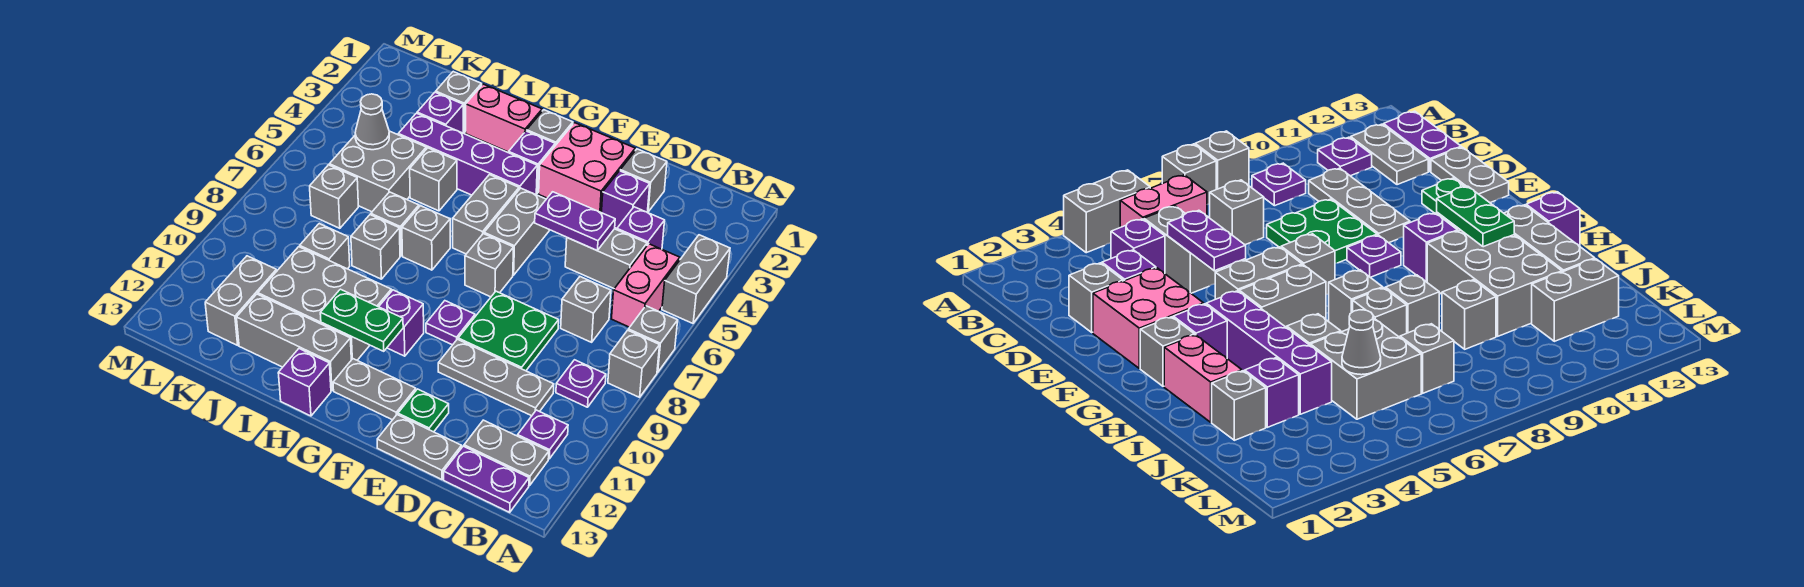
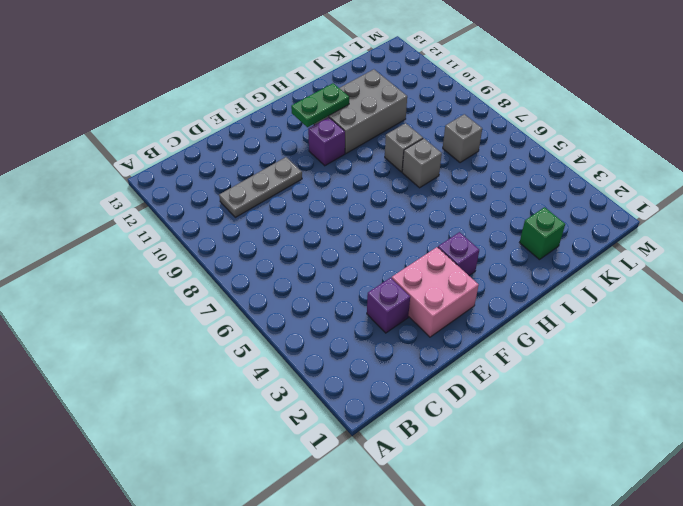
green brick J2 level 1 -> grey brick J2 level 1
none -> grey brick A4:A5 level 1
none -> grey brick A7 level 1
none -> grey brick A8 level 1
none -> pink brick B5:B6 level 1

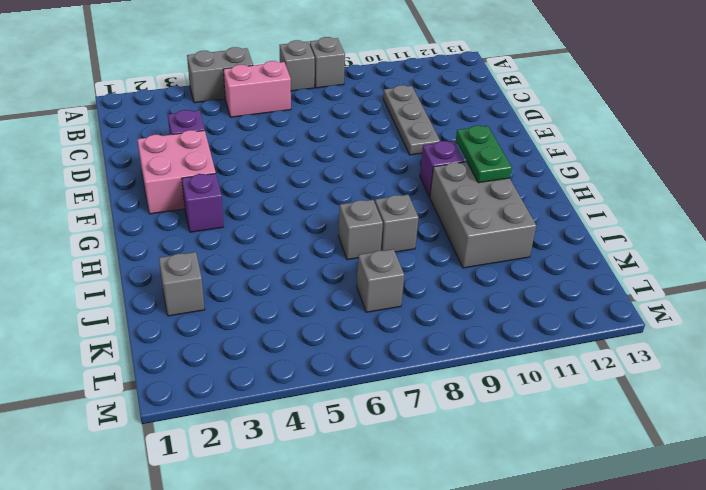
none -> purple plate B9 level 1
none -> purple plate B11 level 1
none -> grey plate B12:C12 level 1
none -> purple plate B13:C13 level 1

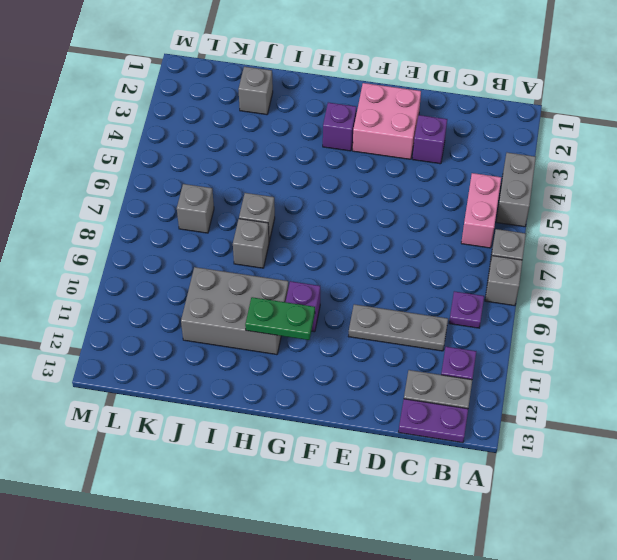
none -> purple brick C4 level 1
none -> grey brick C5:D5 level 1
none -> grey brick C7 level 1
none -> grey brick D2 level 1

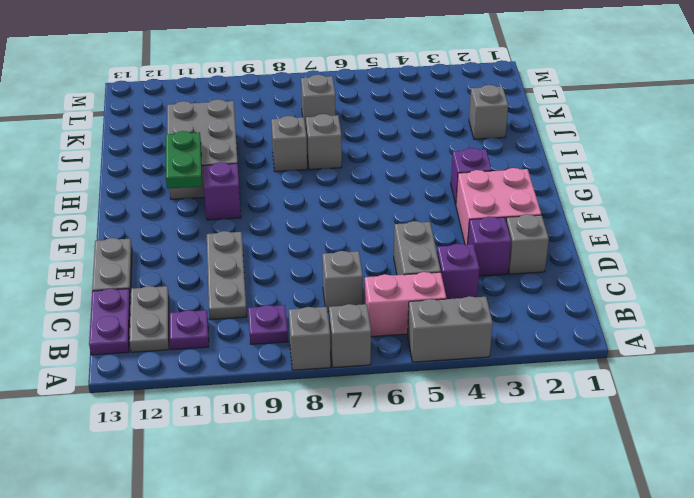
none -> green plate D8:E9 level 1
none -> green plate E12 level 1
none -> grey brick F5:F6 level 1
none -> grey brick F7 level 1

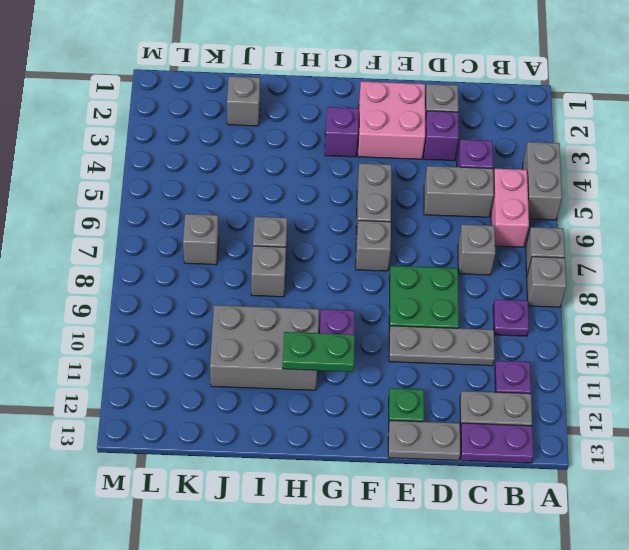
none -> purple plate F9 level 1
none -> grey plate F12:G12 level 1
none -> grey brick G2 level 1
none -> purple brick G4:J4 level 1

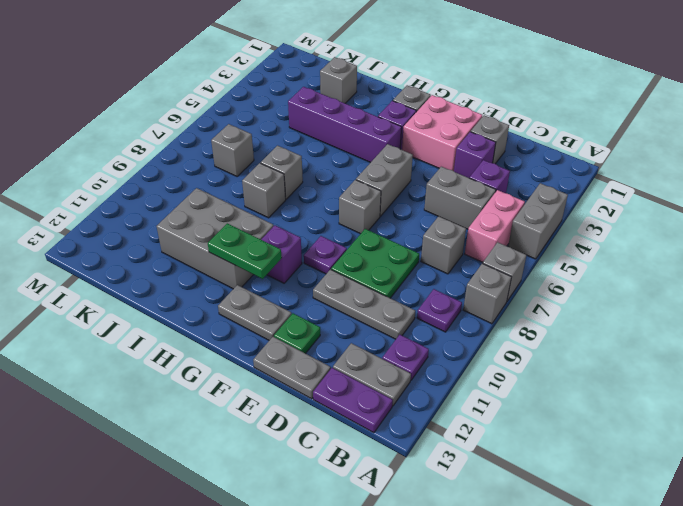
none -> grey brick G5:G6 level 1
none -> pink brick H2:I2 level 1
none -> grey brick H7 level 1
none -> grey brick H12:J12 level 1

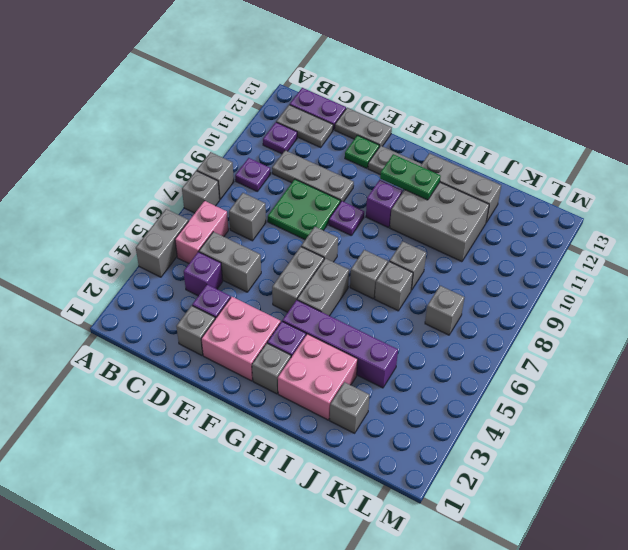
pink brick H2:I3 level 1 -> pink brick H2:I2 level 1
none -> purple brick H13 level 1
none -> grey brick I5 level 1
none -> purple brick J3 level 1
none -> grey brick J5:K6 level 1

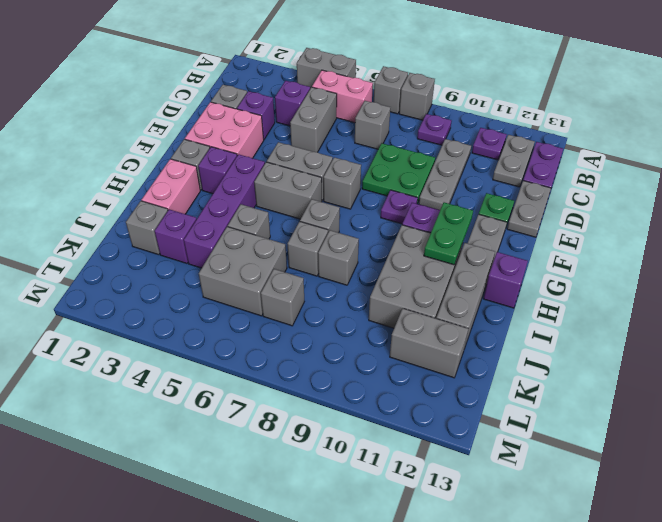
none -> grey brick J9 level 1
none -> purple plate D5:E5 level 2
none -> grey cone K5 level 2

